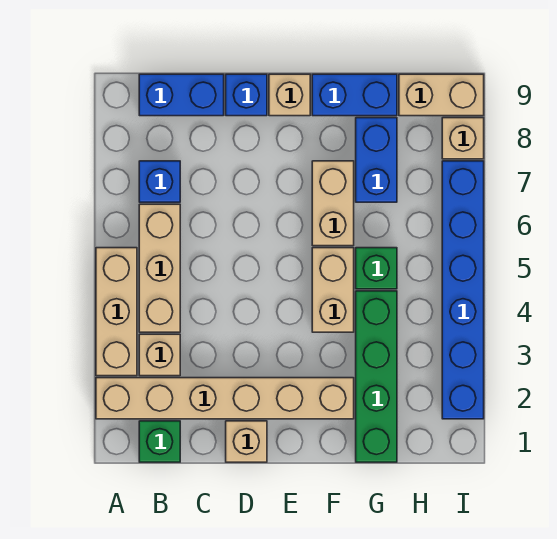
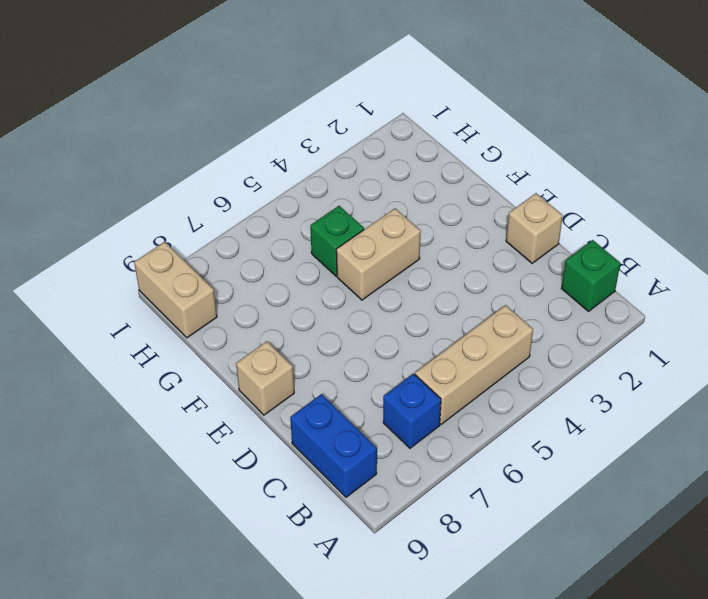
none -> tan brick A2:F2 level 1
none -> tan brick A3:A5 level 1
none -> tan brick B3 level 1

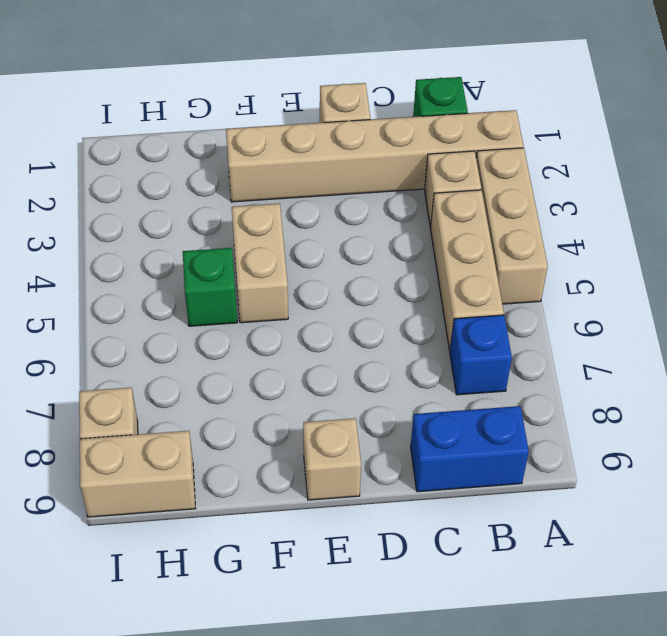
none -> blue brick D9 level 1
none -> tan brick F6:F7 level 1
none -> blue brick F9:G9 level 1

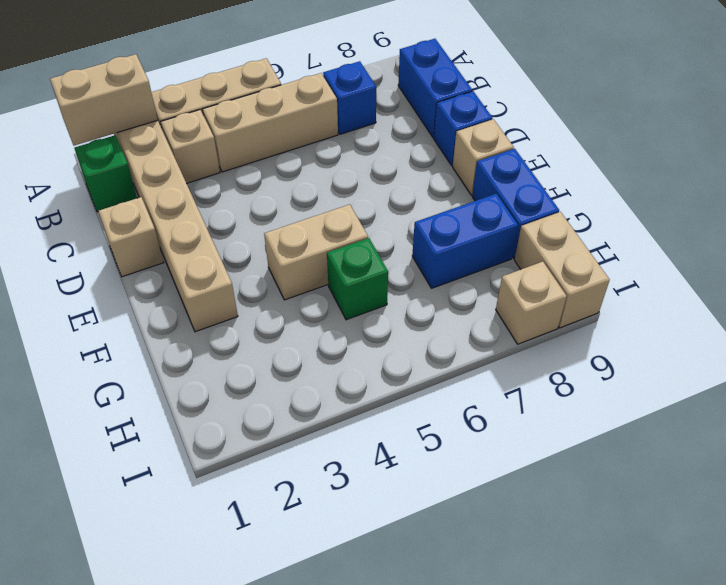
tan brick A1:A2 level 2 -> tan brick F6:F7 level 1
none -> green brick G1:G4 level 1
none -> blue brick I2:I7 level 1

